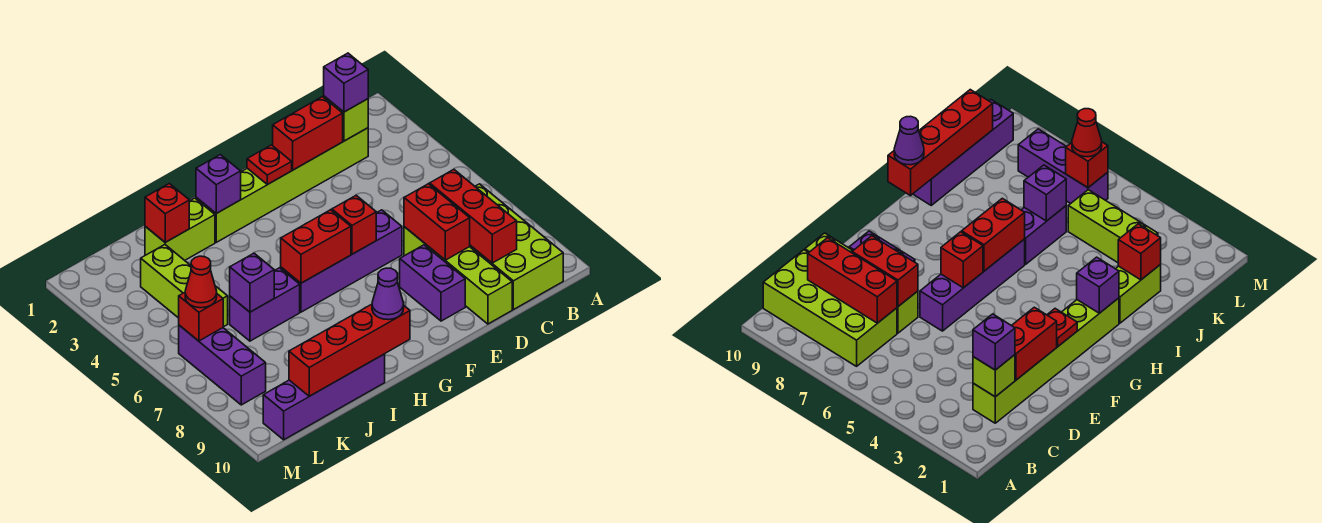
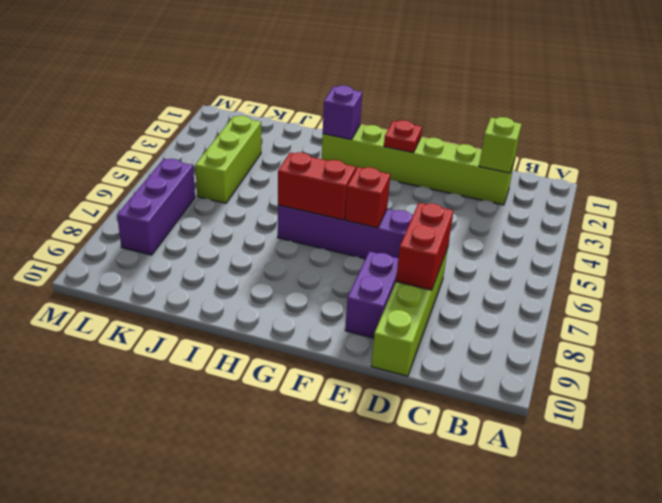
none -> lime brick B7:C10 level 1
none -> lime brick I2:J2 level 1
none -> purple brick I6:J6 level 1

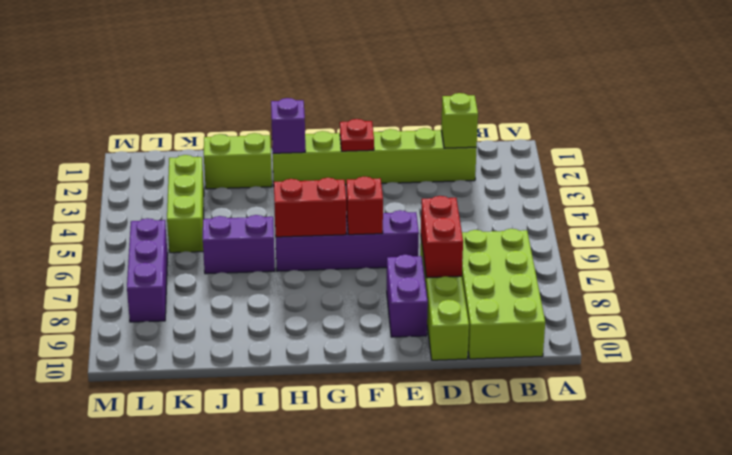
none -> purple brick I10:L10 level 1
none -> red brick C7:C9 level 2
none -> red brick D2:E2 level 2

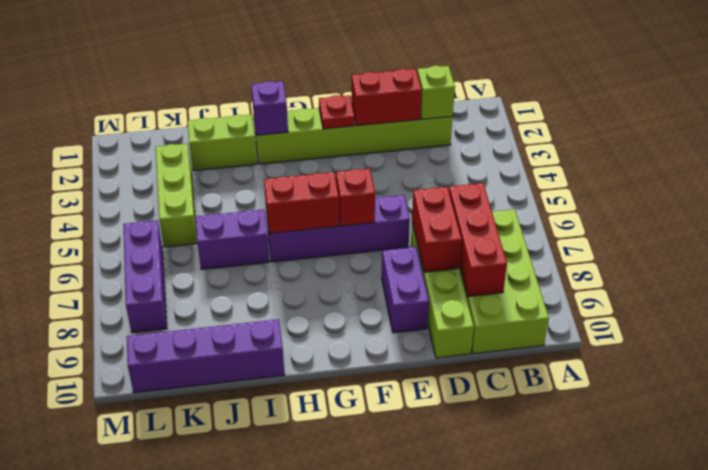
none -> red brick H10:K10 level 2
none -> red brick J2 level 2
none -> purple brick J6 level 2

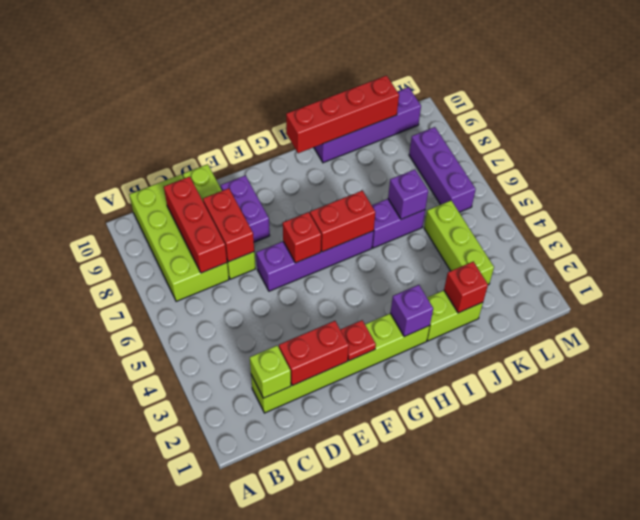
none -> red brick L6 level 2
none -> purple brick C2 level 3
none -> purple cone H10 level 3

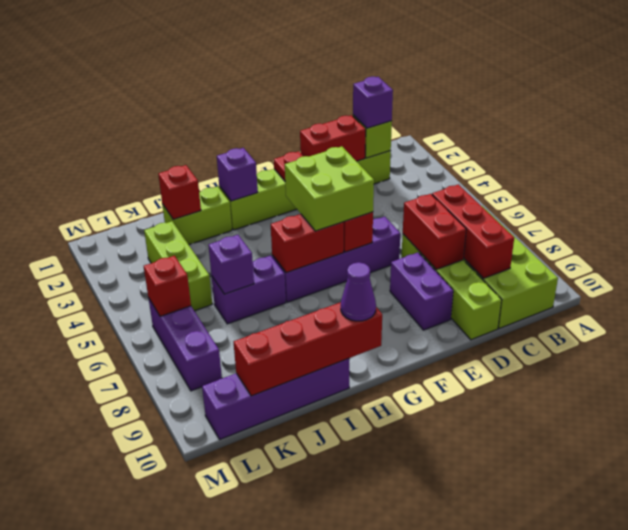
lime brick F5:G6 level 3 -> none
none -> red cone L6 level 3

